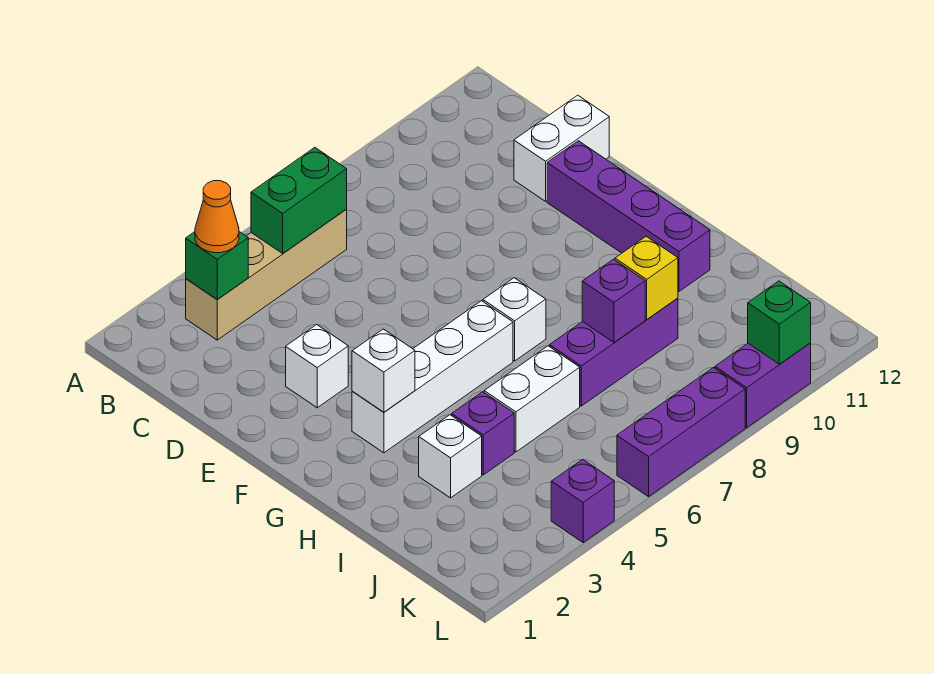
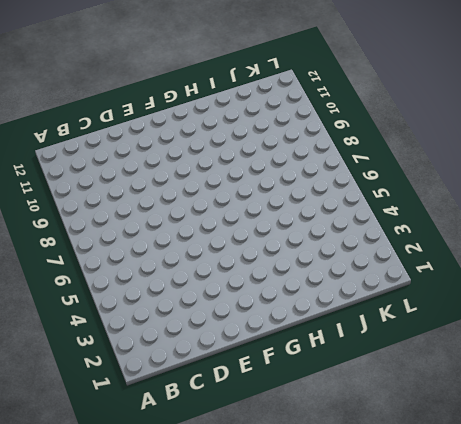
none -> tan brick B3:B6 level 1
none -> white brick D11:D12 level 1
none -> white brick E3 level 1

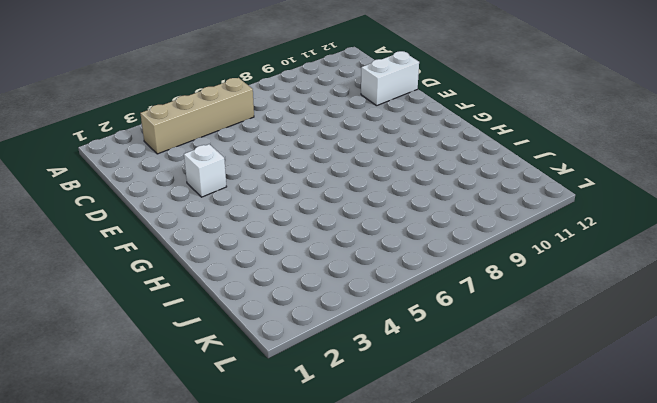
none -> purple brick E11:H11 level 1
none -> white brick G3:G6 level 1
none -> white brick G7 level 1

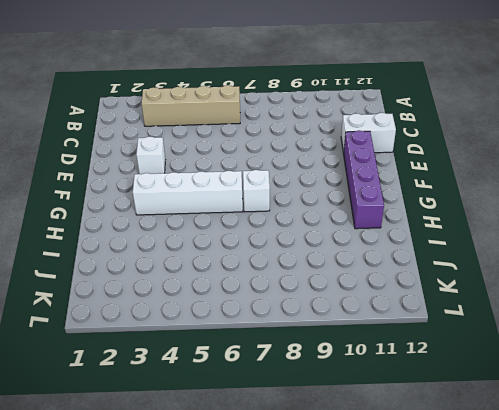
none -> white brick I3 level 1
none -> purple brick I4 level 1
none -> white brick I5:I6 level 1

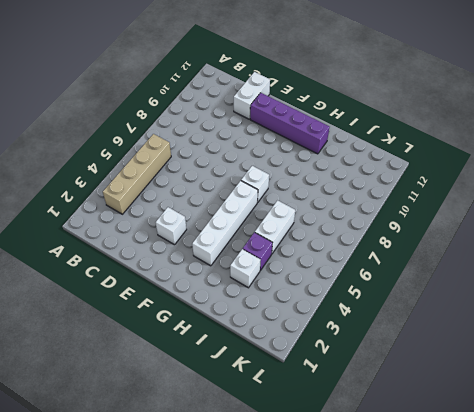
none -> purple brick I7:I9 level 1
none -> purple brick L4 level 1
none -> purple brick L6:L8 level 1

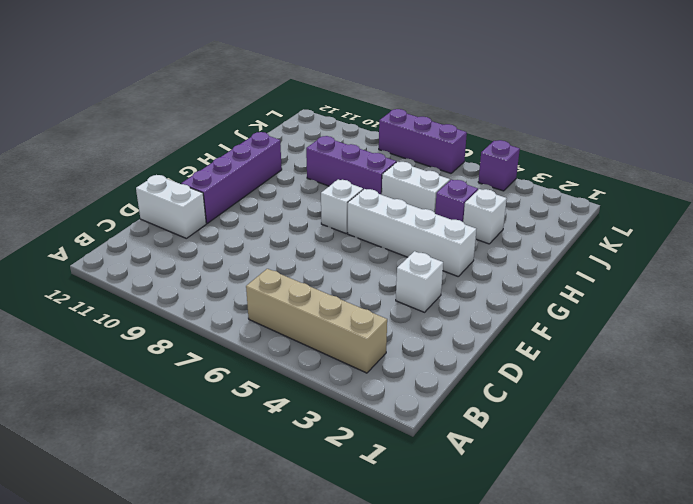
none -> purple brick L9:L10 level 1
none -> green brick B3 level 2
none -> green brick B5:B6 level 2

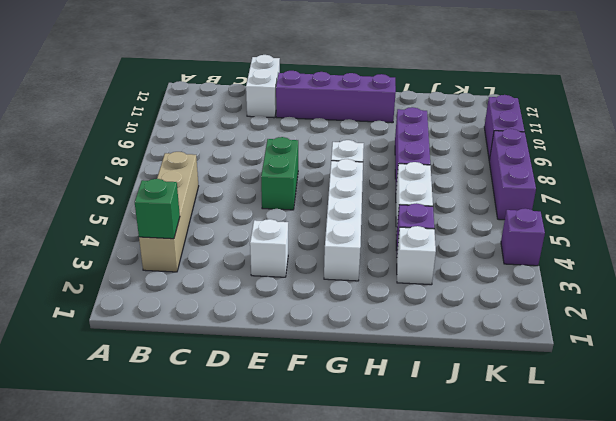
green brick E6:E7 level 1 -> green brick B5:B6 level 2
none -> white brick G3 level 2
none -> purple brick I8 level 2
none -> yellow brick I9 level 2

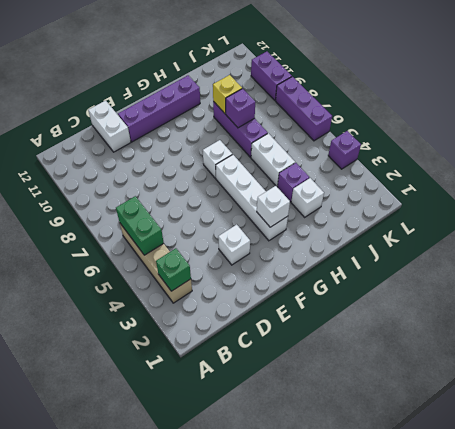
none -> green brick L10 level 2
none -> orange cone B3 level 3

